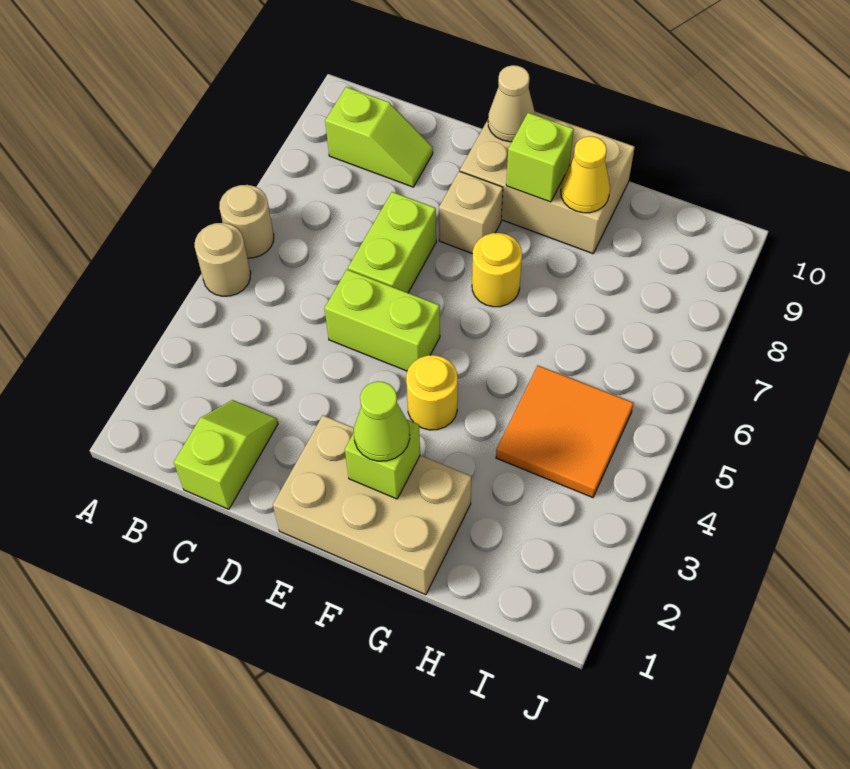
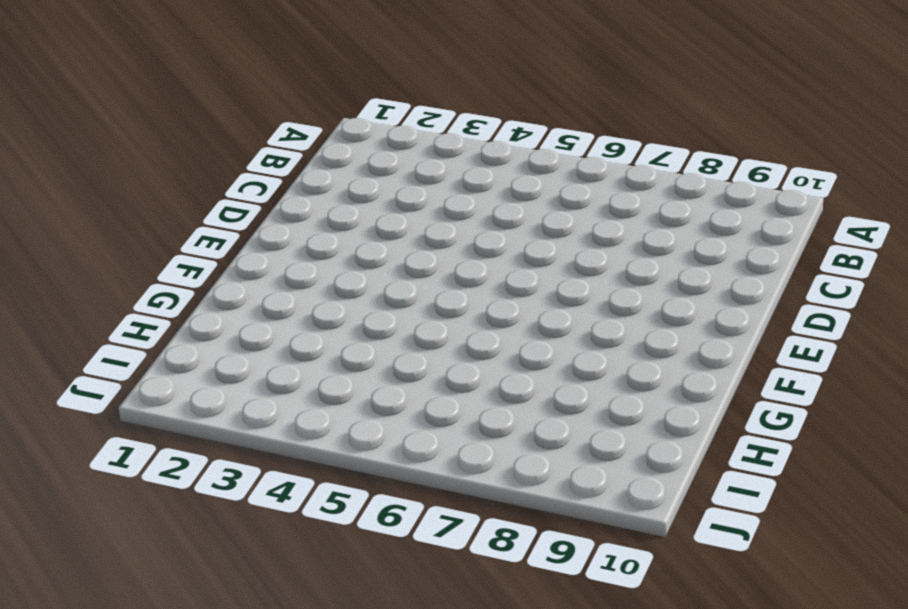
none -> tan round brick A5 level 1
none -> tan round brick A6 level 1
none -> lime slope B9:C9 level 1 top B

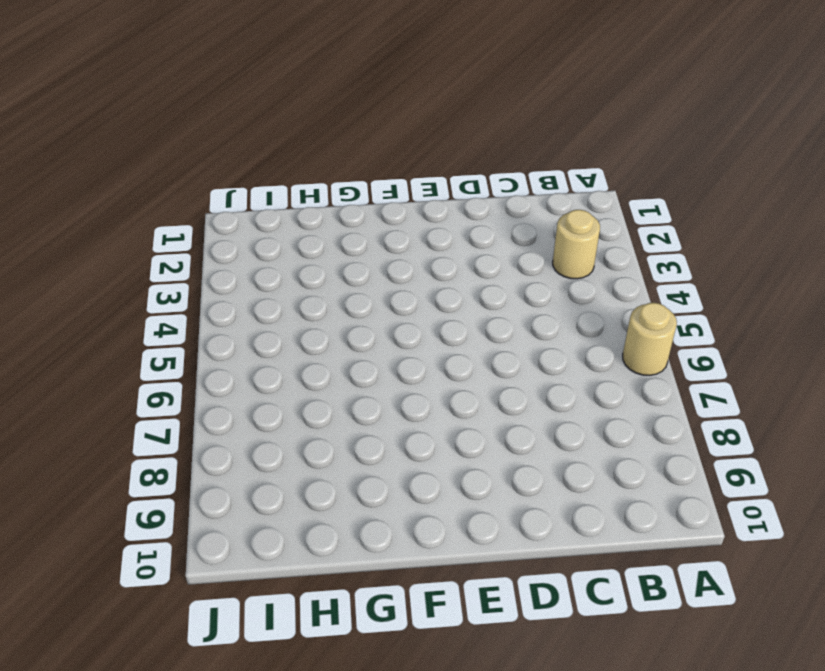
tan round brick B3 level 1 -> tan round brick A5 level 1
none -> lime slope B9:C9 level 1 top B
none -> lime slope C1:C2 level 1 top 1
none -> lime brick D5:E5 level 1

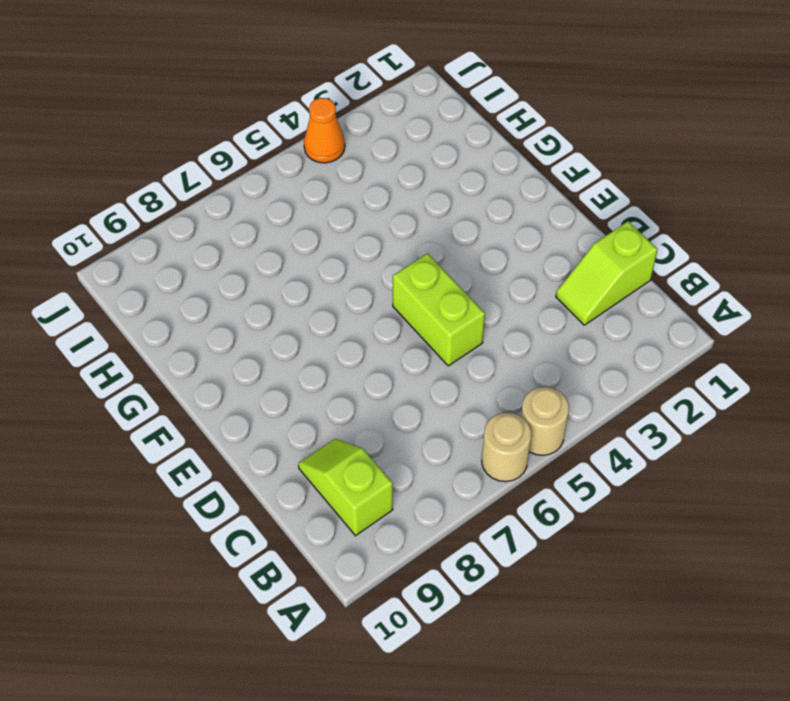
orange cone J4 level 1 -> none
none -> lime brick D6:D7 level 1
none -> tan brick E1:G2 level 1
none -> tan brick E8 level 1

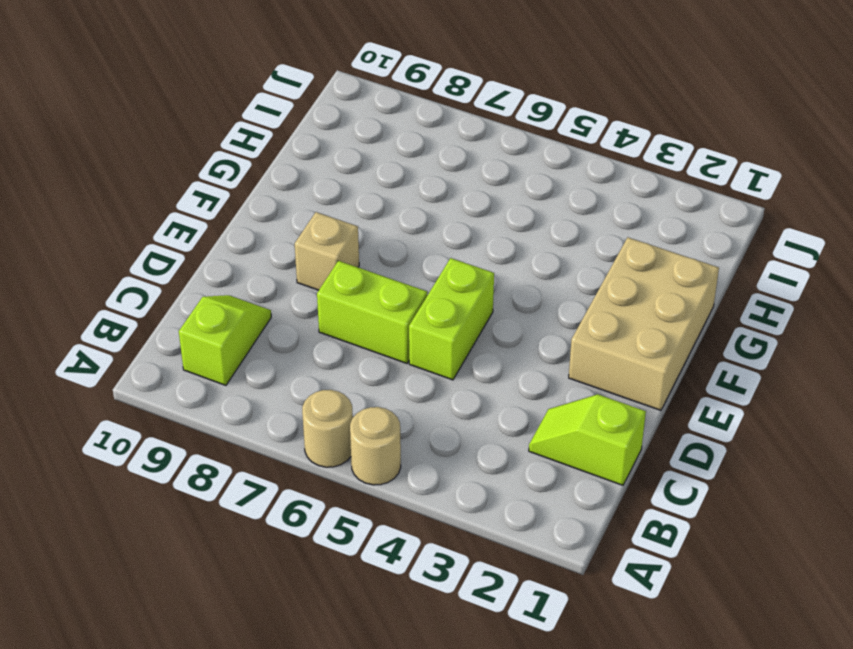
none -> tan brick E9:G10 level 1
none -> yellow round brick F4 level 1
none -> yellow round brick F7 level 1

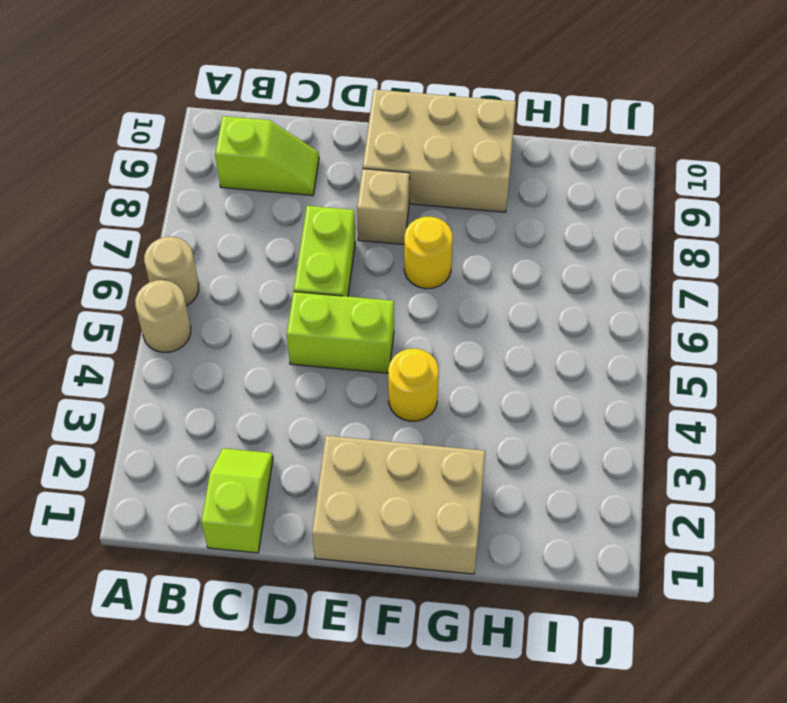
none -> orange tile H4:I5 level 1
none -> tan cone E10 level 2
none -> lime brick F2 level 2

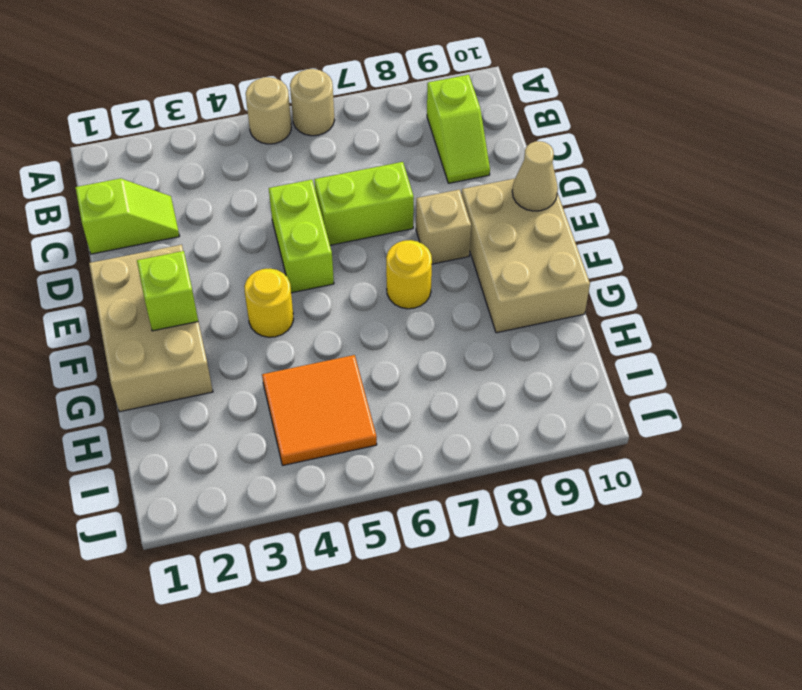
none -> lime brick F9 level 2
none -> yellow cone G9 level 2
none -> lime cone F2 level 3

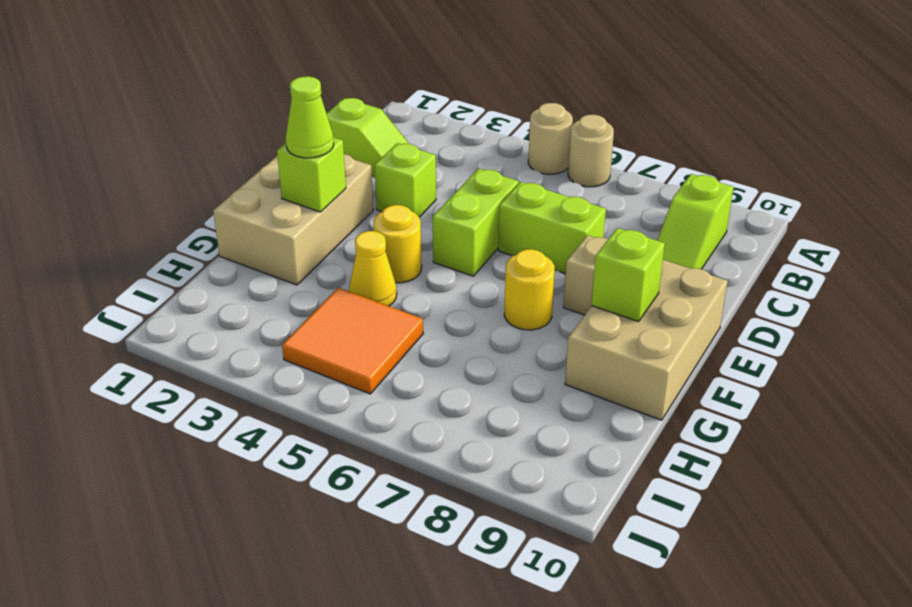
lime brick D3 level 1 -> none
yellow cone G4 level 1 -> yellow cone G9 level 2
none -> tan cone E10 level 2

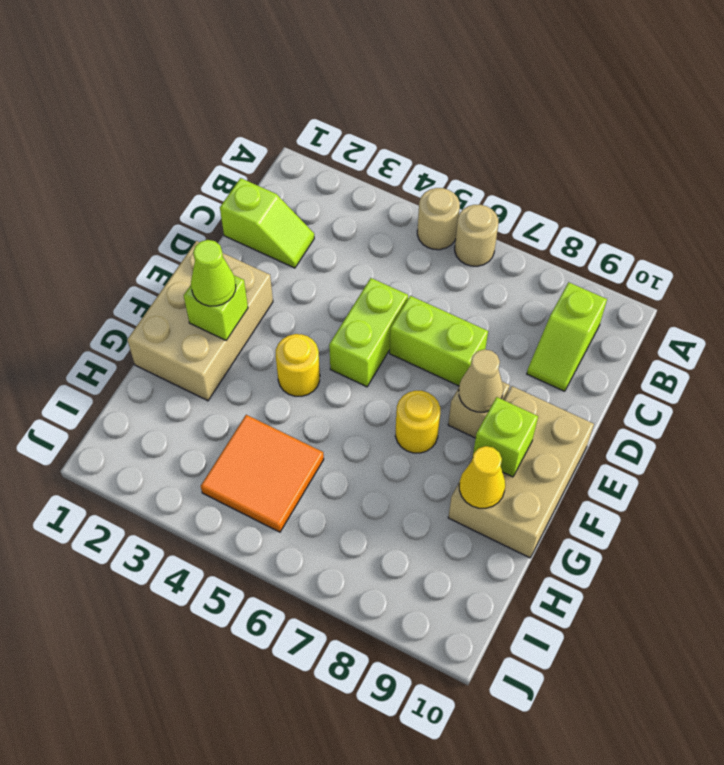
tan cone E8 level 2 -> tan cone E10 level 2

